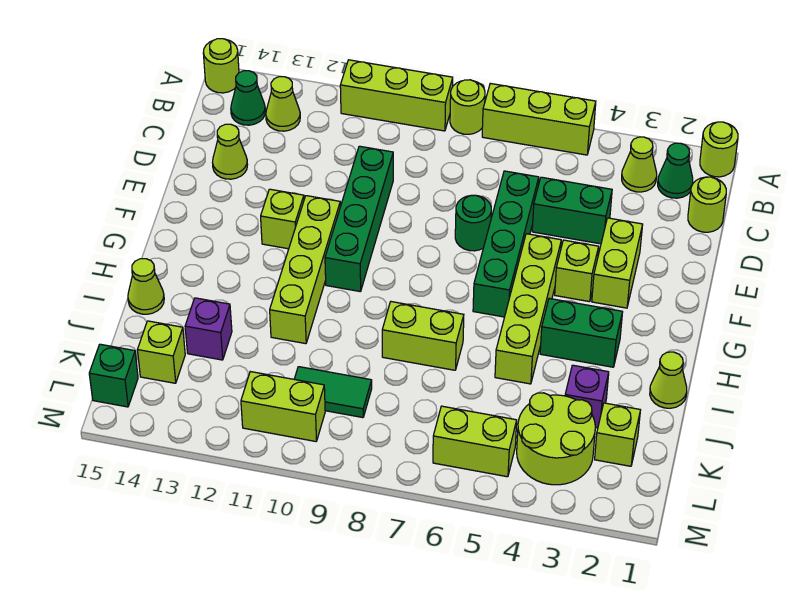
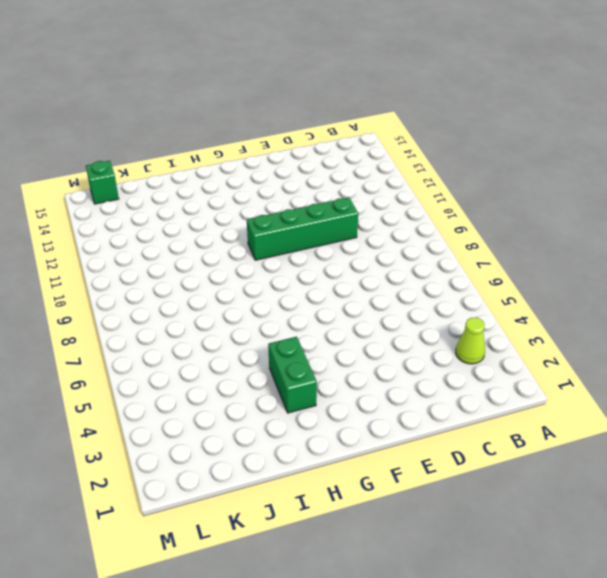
none -> lime round brick A1 level 1
none -> lime brick A5:A7 level 1
none -> lime round brick A8 level 1
none -> lime brick A9:A11 level 1

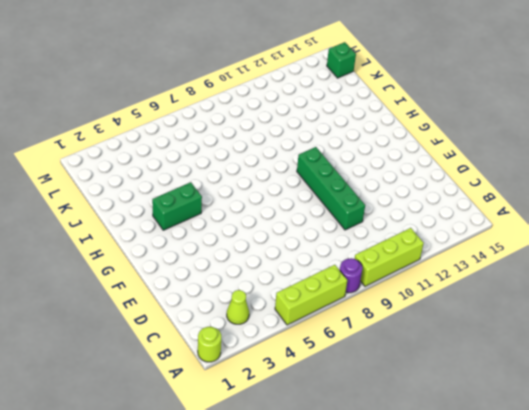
purple round brick A8 level 1 -> lime round brick A8 level 1
none -> lime round brick A15 level 1
none -> green cone B2 level 1
none -> lime cone B13 level 1
none -> green cone B14 level 1

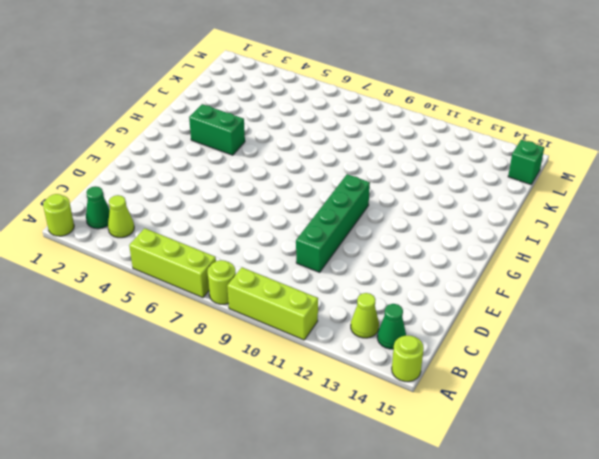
none -> lime round brick C1 level 1
none -> green brick D4:D5 level 1
none -> green brick D6:G6 level 1
none -> lime cone D14 level 1

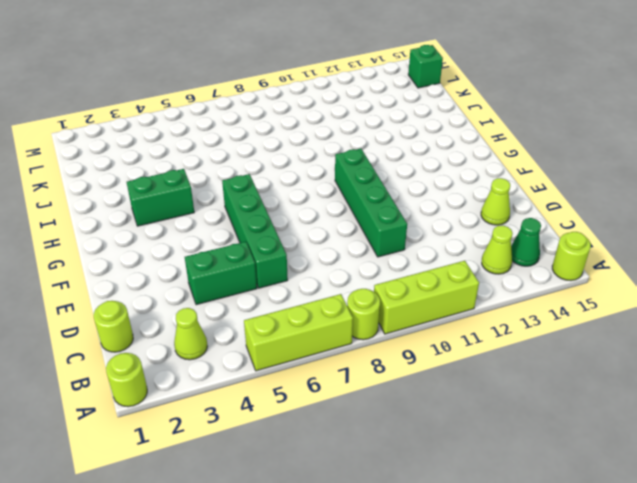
none -> green cone B2 level 1
none -> lime brick E3:F3 level 1
none -> green round brick E7 level 1
none -> lime brick F4 level 1

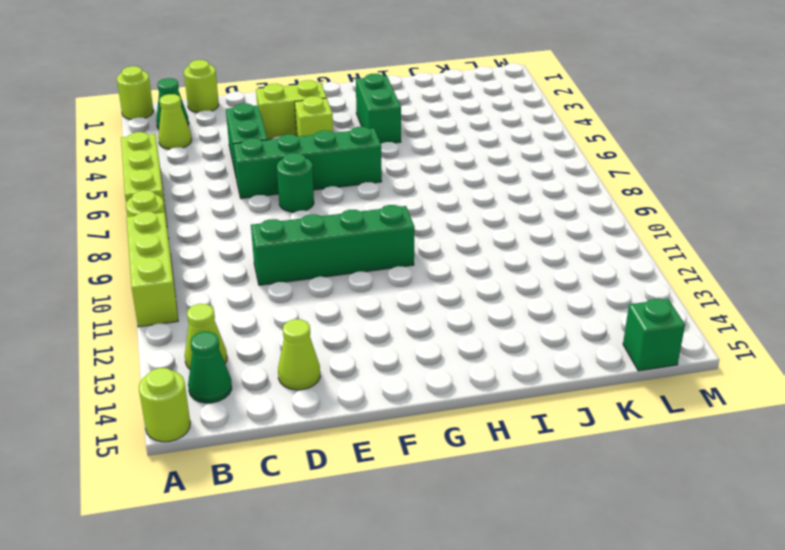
none -> lime brick F5:I5 level 1
none -> lime brick F11:I11 level 1
none -> lime brick F12 level 1
none -> lime cone I1 level 1

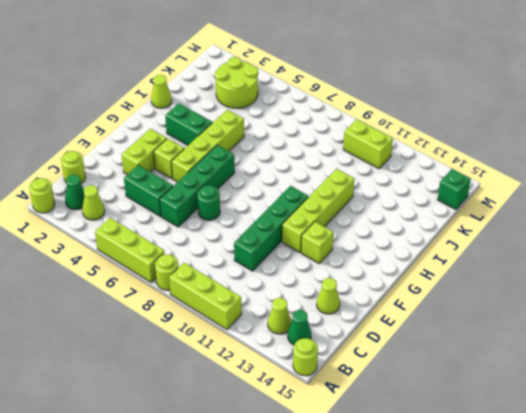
none -> lime brick I7:I8 level 1
none -> lime cone I15 level 1
none -> purple brick J3 level 1
none -> purple brick J13 level 1

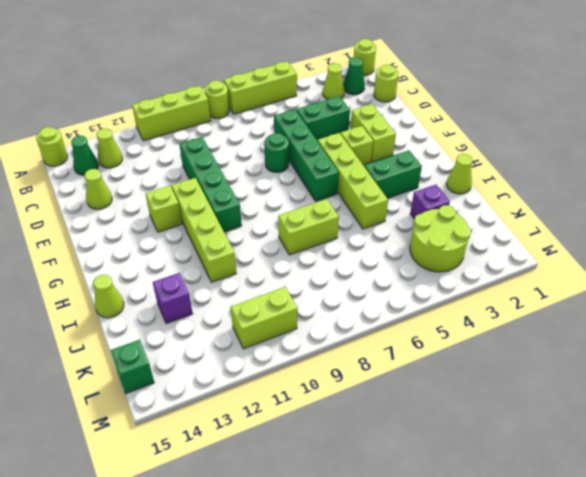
none -> lime brick K2 level 1
none -> green tile K9:K10 level 1
none -> lime brick K14 level 1
none -> lime brick L5:L6 level 1

